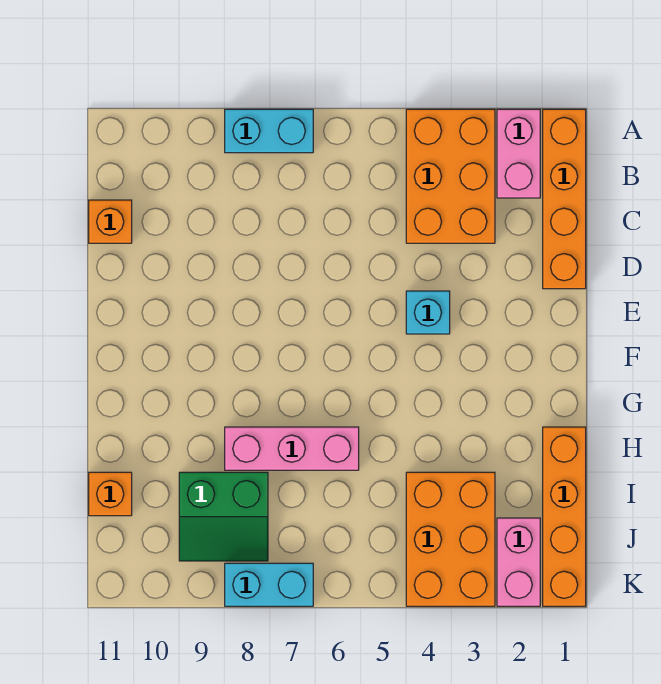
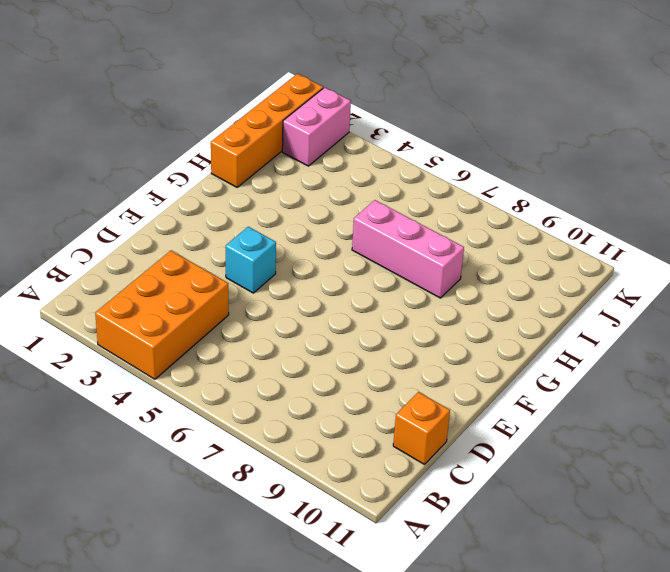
none -> orange brick A1:D1 level 1
none -> pink brick A2:B2 level 1
none -> cyan brick A7:A8 level 1

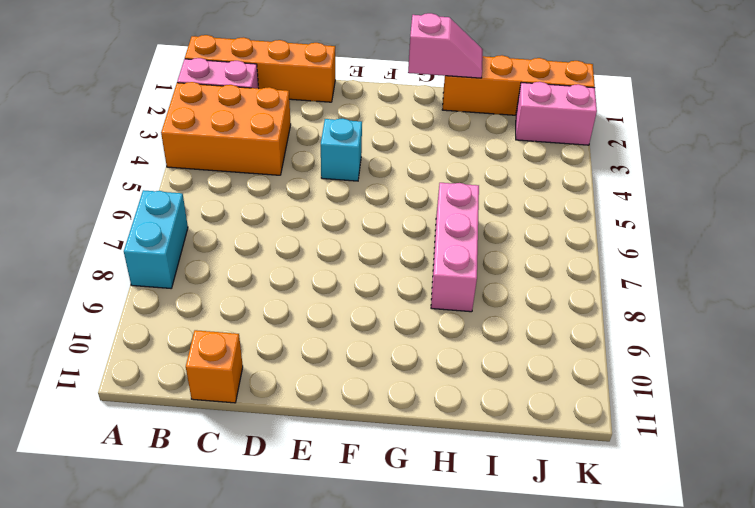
pink slope G1:H1 level 2 top G -> none
none -> orange brick I3:K4 level 1
none -> green slope I8:J9 level 1 top I
none -> orange brick I11 level 1

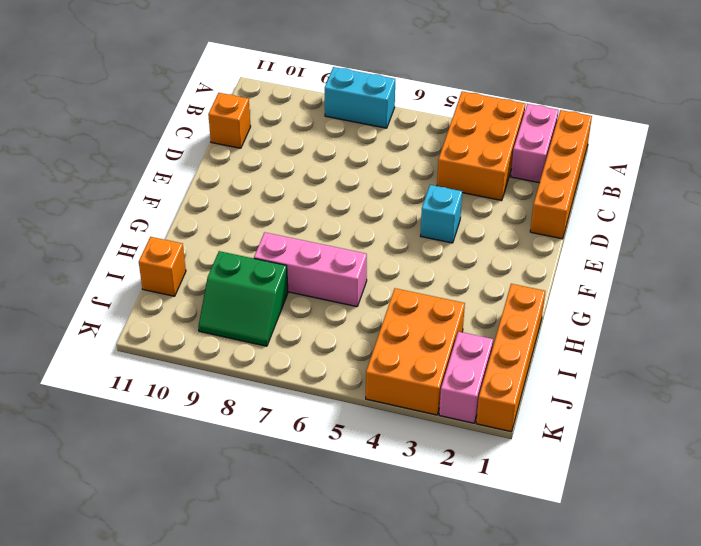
none -> cyan brick K7:K8 level 1

